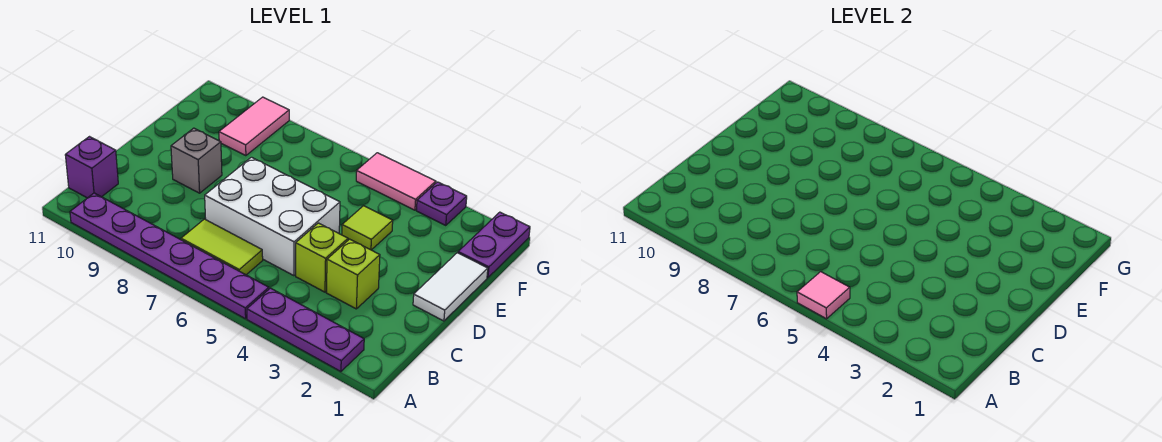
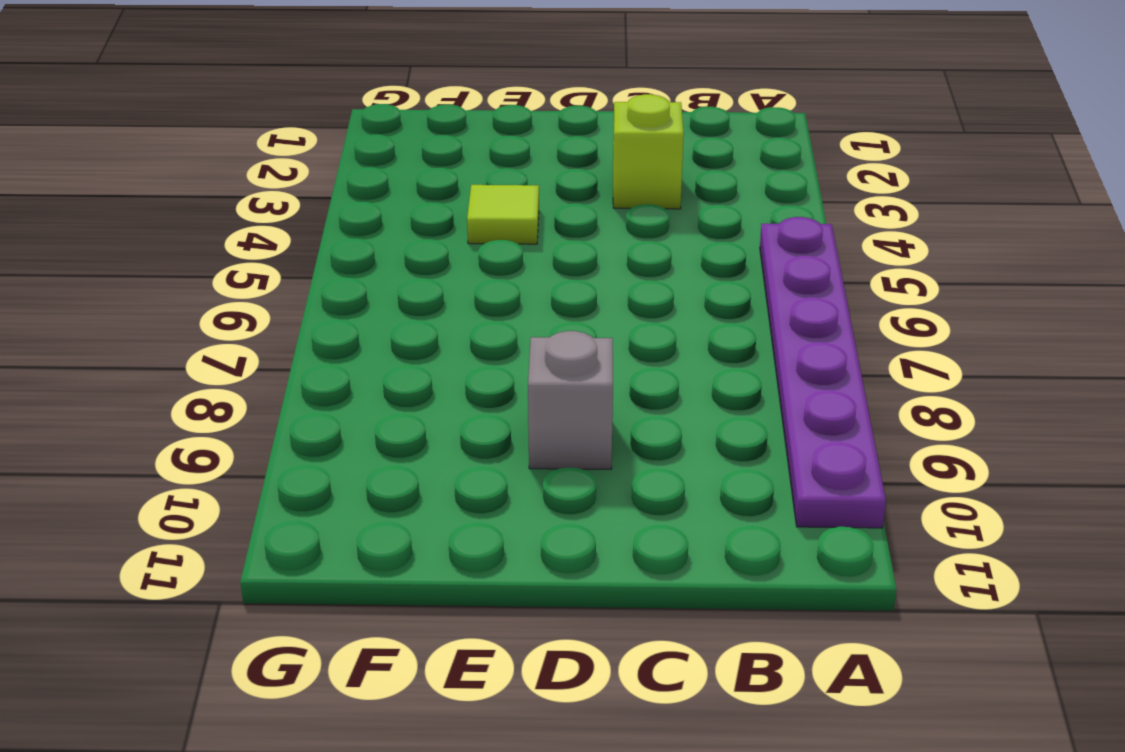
none -> purple plate A2:A4 level 1
none -> lime tile B6:B7 level 1
none -> purple brick B11 level 1

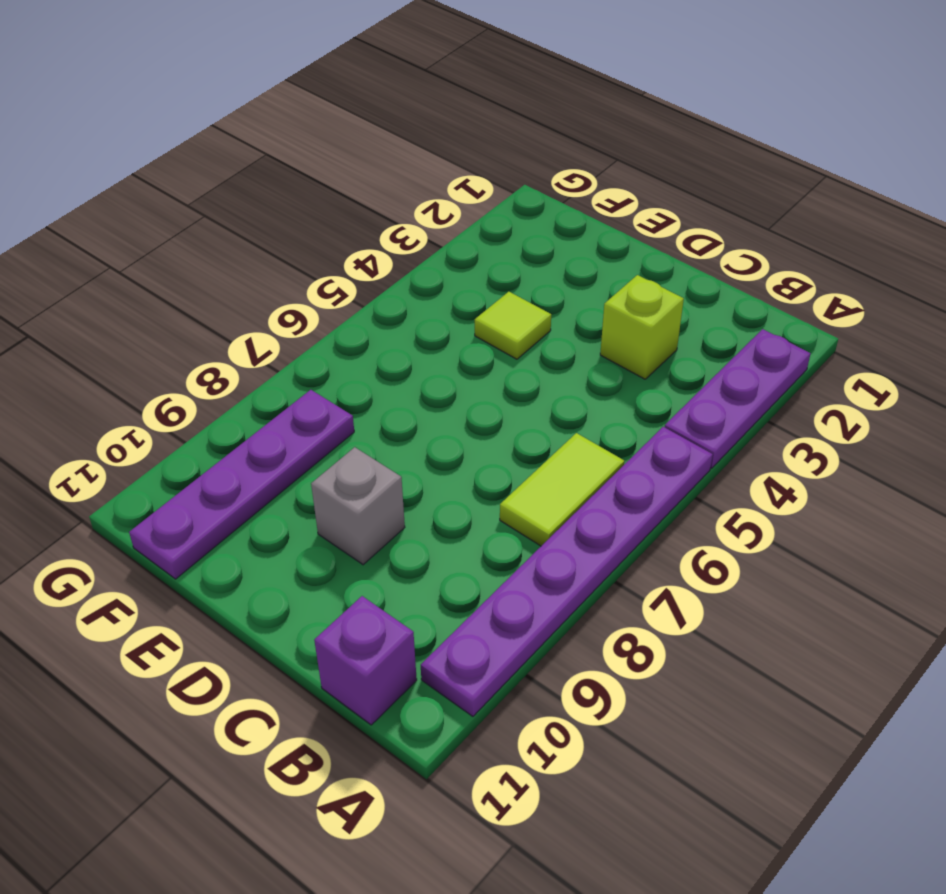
purple plate F8:F11 level 1 -> pink tile F9:G9 level 1
none -> lime brick C4 level 1
none -> white brick C5:D7 level 1
none -> white tile D1:E1 level 1

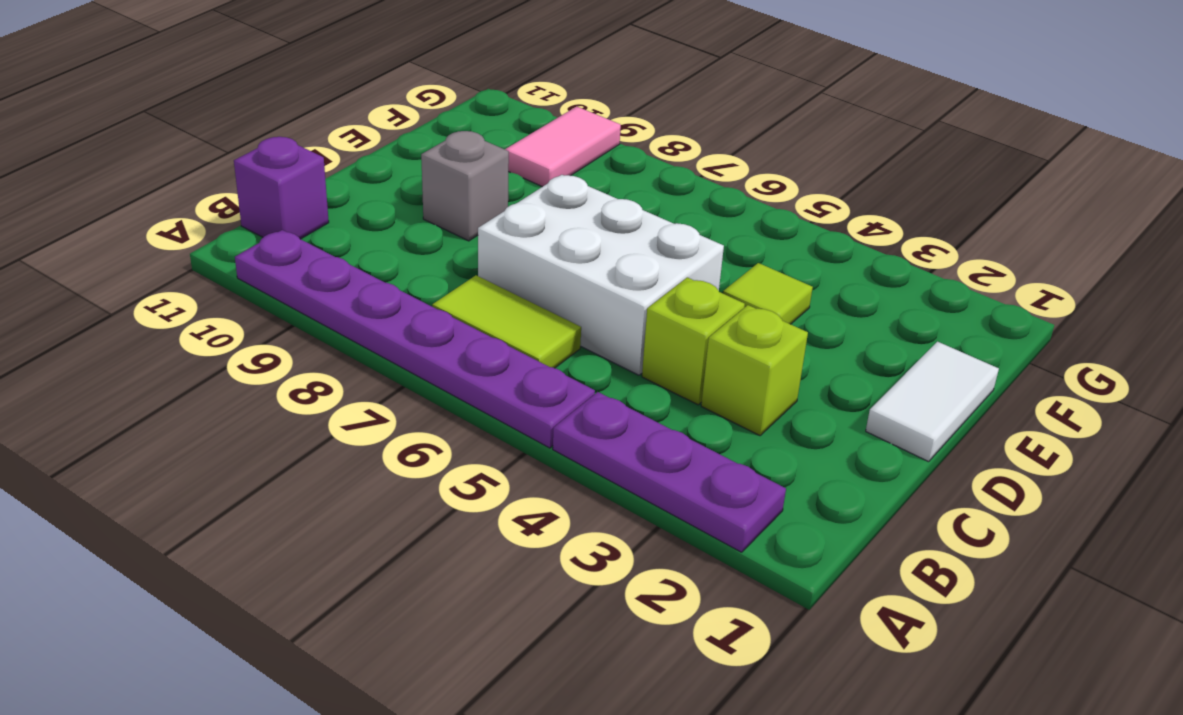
none -> purple plate F1:G1 level 1
none -> purple plate G3 level 1
none -> pink tile G4:G5 level 1

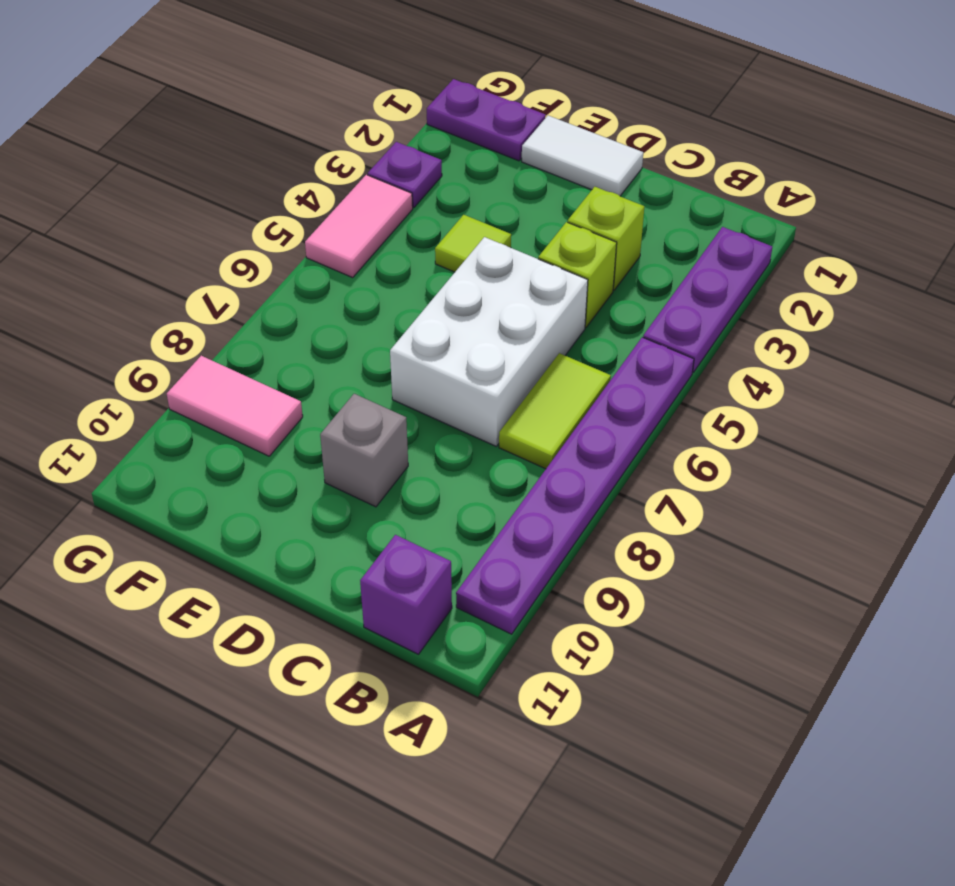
none -> pink tile A5 level 2

